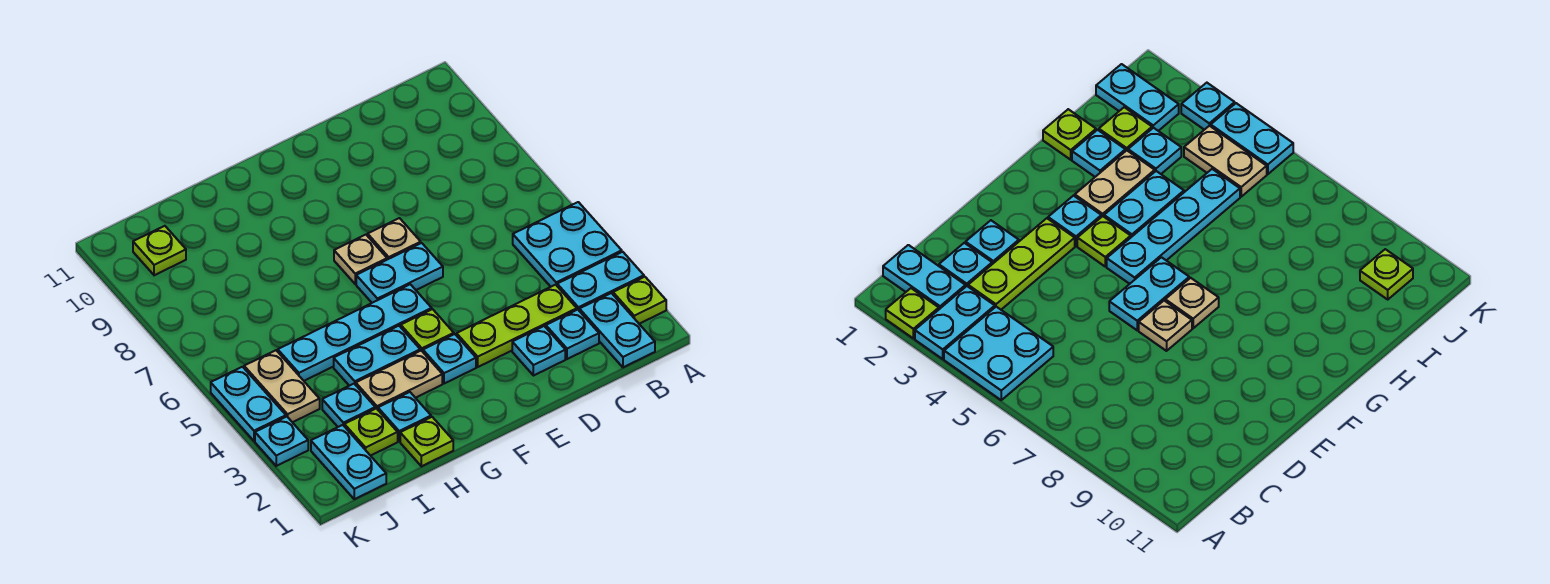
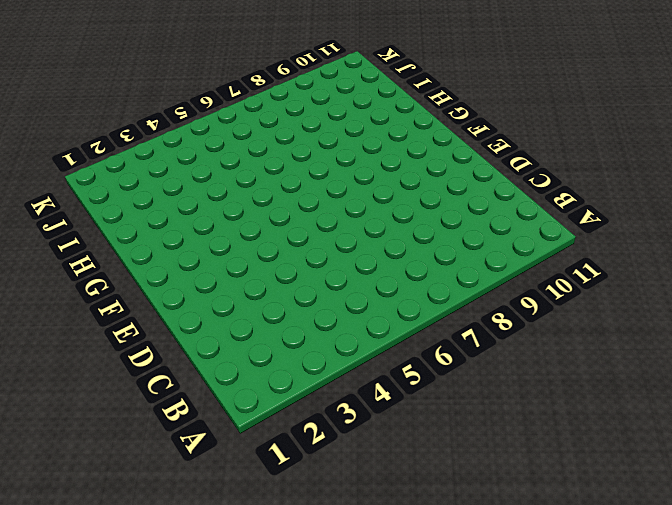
none -> lime plate A2 level 1
none -> cyan plate A3:B3 level 1
none -> cyan plate A4:B5 level 1

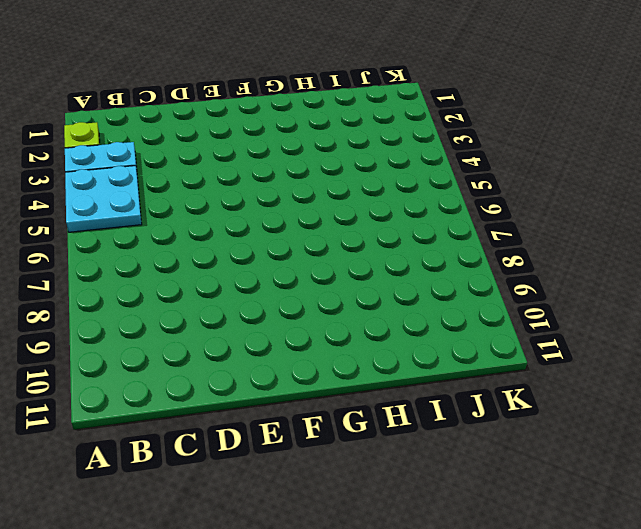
none -> cyan plate B1:B2 level 1
none -> cyan plate C2 level 1
none -> lime plate C3:E3 level 1

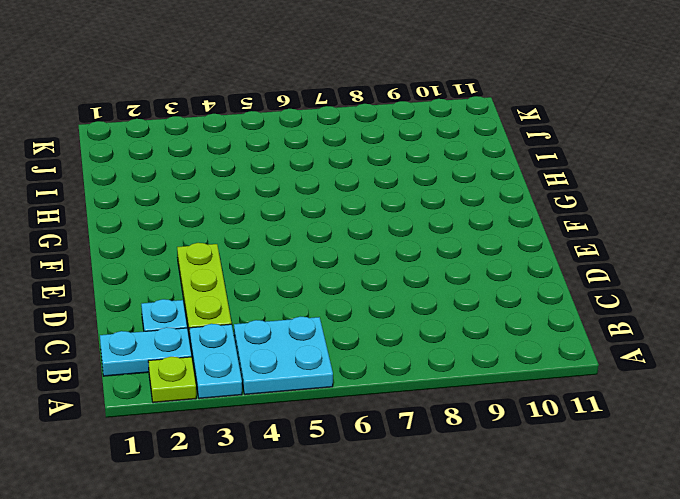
none -> cyan plate D2 level 1
none -> cyan plate E6:F6 level 1
none -> tan plate E7 level 1

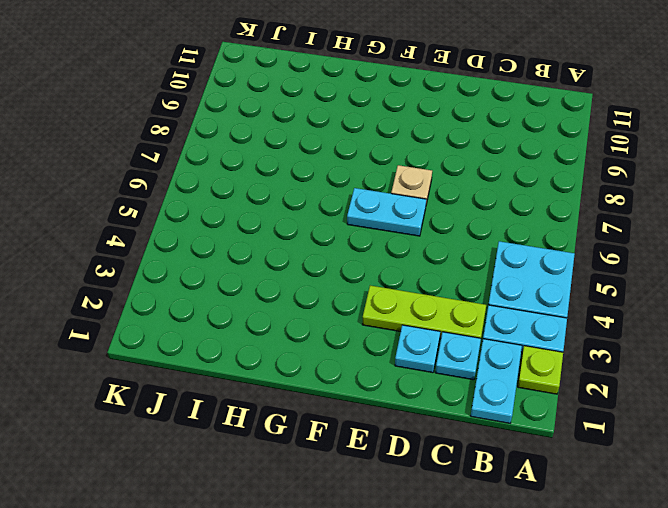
none -> cyan plate F3 level 1
none -> lime plate F4 level 1
none -> cyan plate F5:I5 level 1

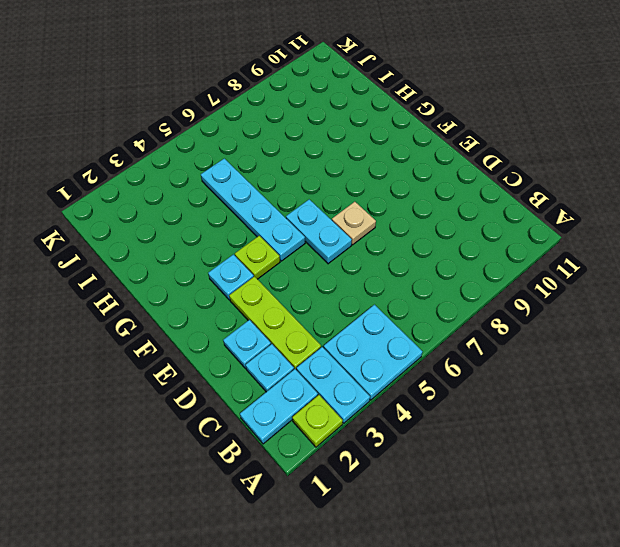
none -> tan plate F7 level 1
none -> tan plate G3:H3 level 1
none -> cyan plate G4:H4 level 1

